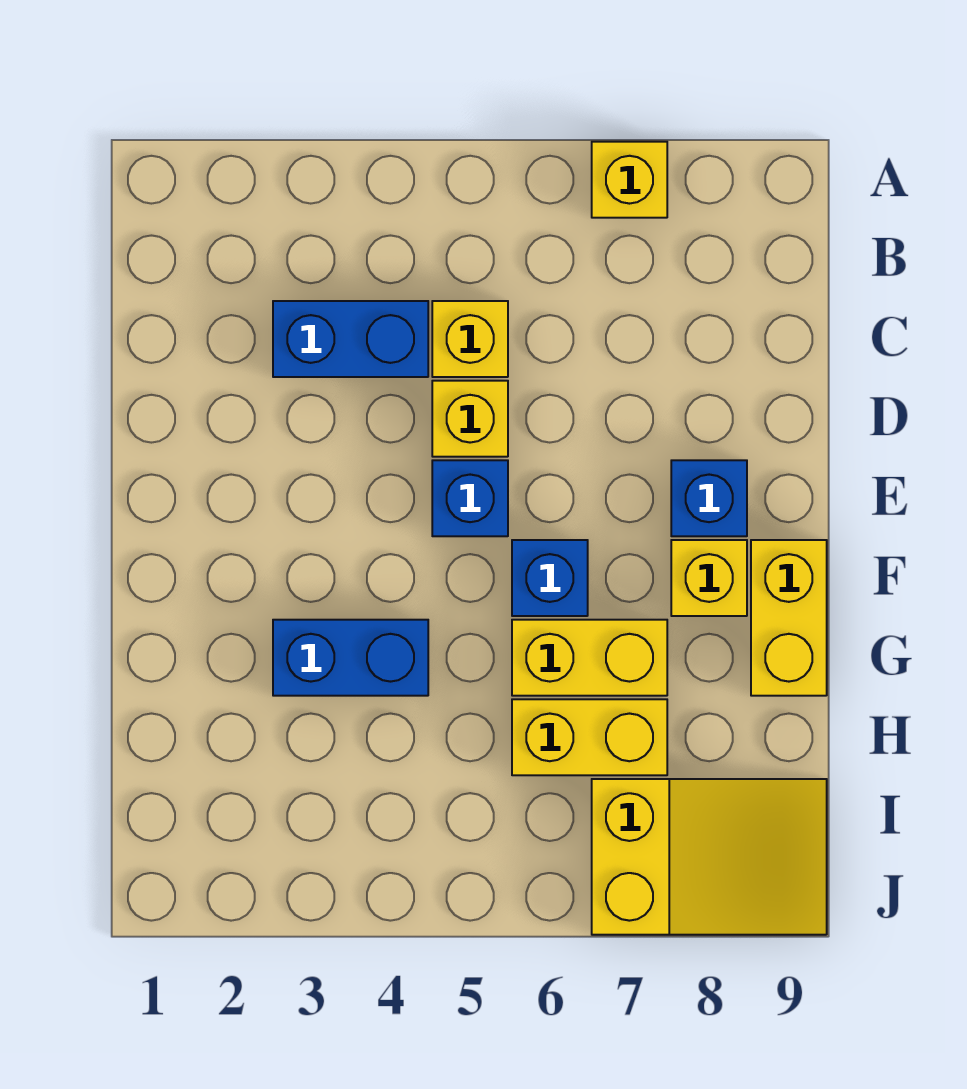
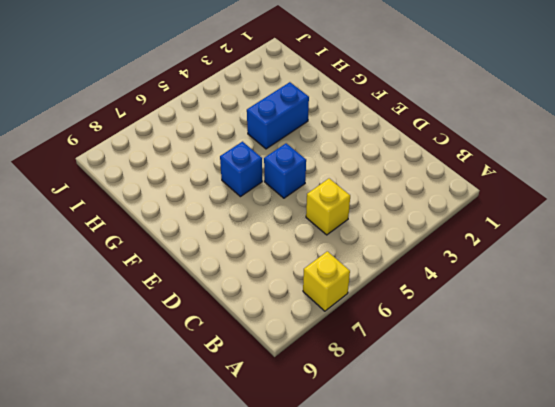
none -> blue brick C3:C4 level 1
none -> yellow brick D5 level 1
none -> blue brick E8 level 1

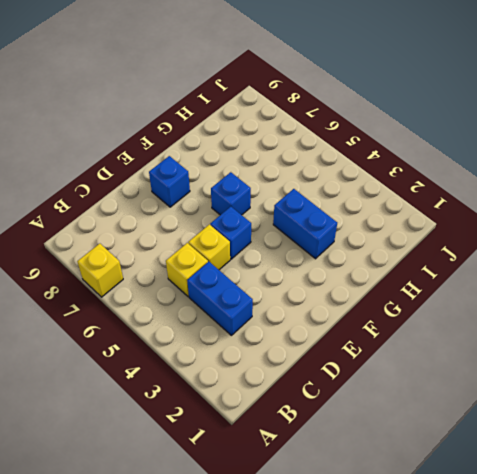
none -> yellow brick F8 level 1
none -> yellow brick F9:G9 level 1
none -> yellow brick G6:G7 level 1

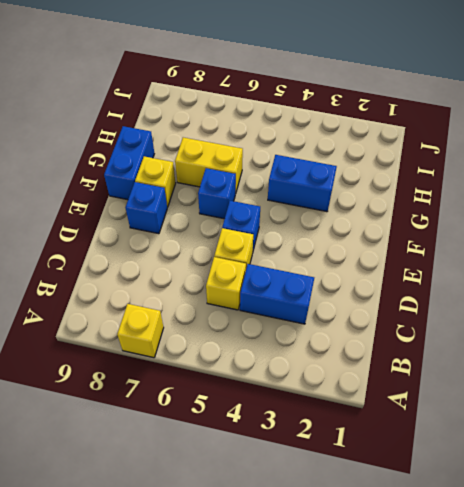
blue brick F9:G9 level 1 -> yellow brick F9:G9 level 1
none -> yellow brick H6:H7 level 1
none -> yellow slope I7:J9 level 1 top 7

